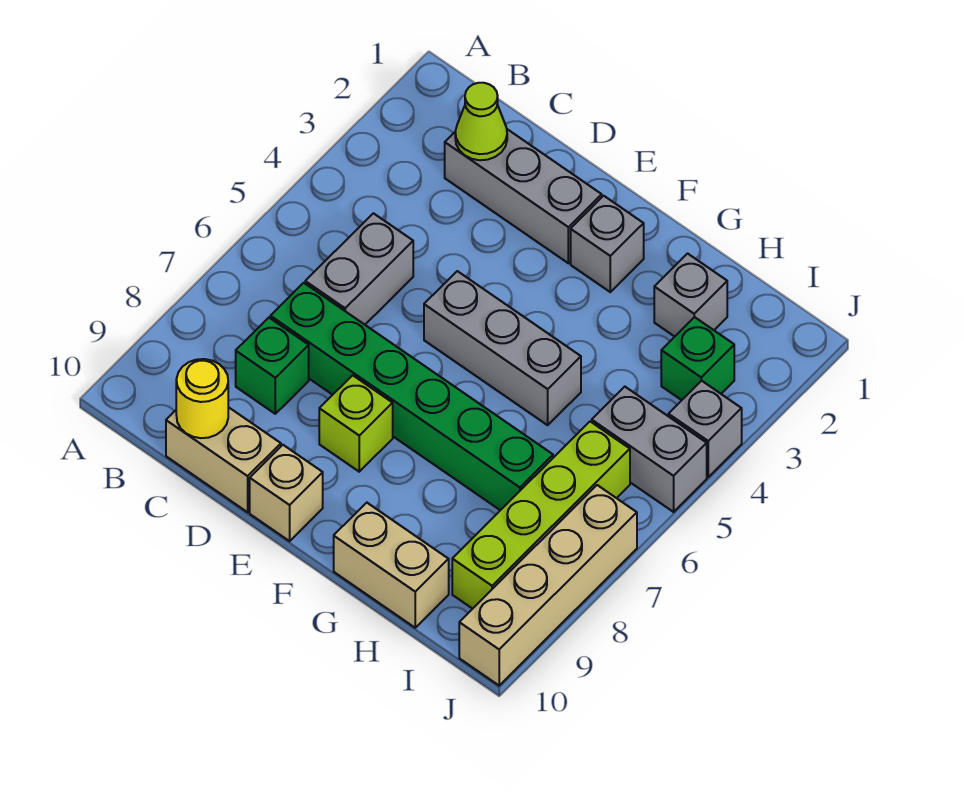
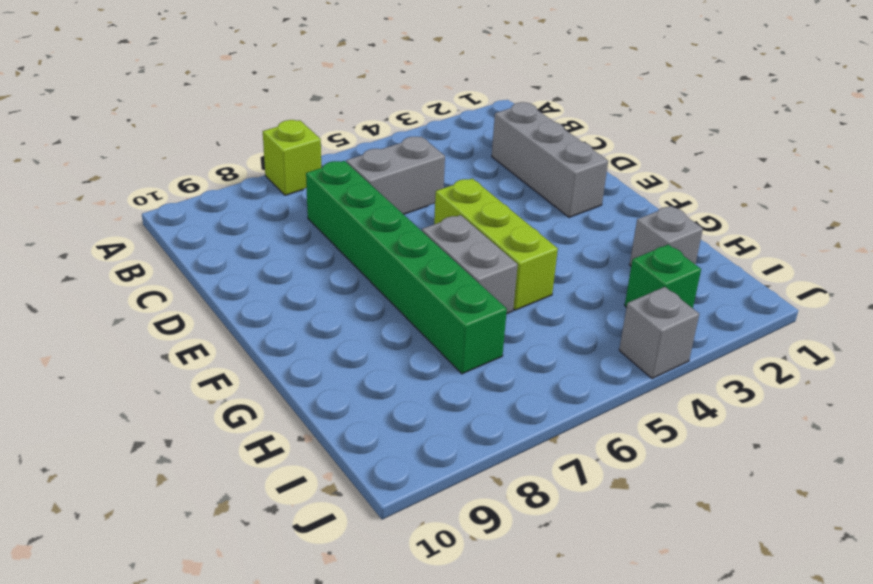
lime brick A7 level 1 -> lime brick E8 level 1
lime brick E5:G5 level 1 -> grey brick E5:G5 level 1
grey brick F6:G6 level 1 -> grey brick I5:J5 level 1
none -> green brick C8 level 1
none -> tan brick C10:D10 level 1
none -> tan brick E10 level 1

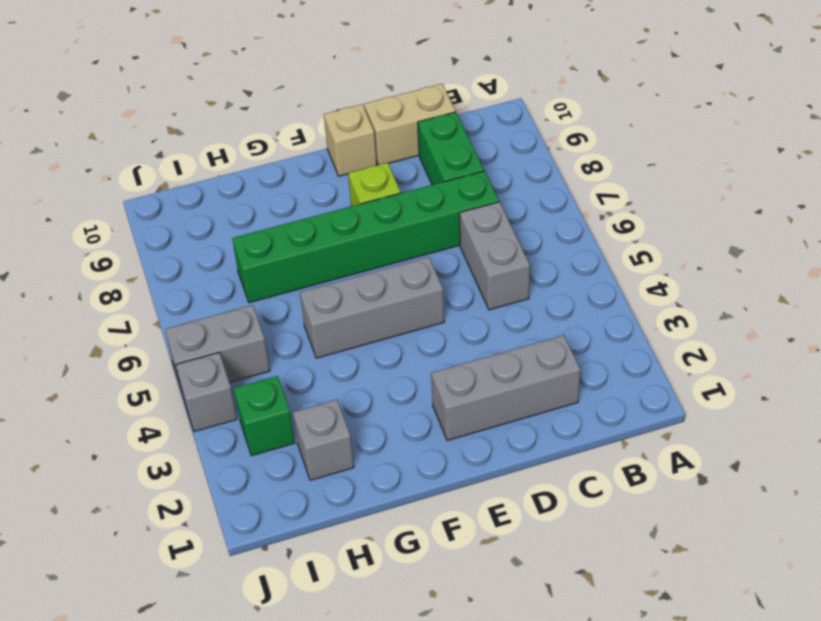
green brick C8:C9 level 1 -> green brick C8 level 1
none -> grey brick F2 level 1
none -> tan brick G10:H10 level 1
none -> lime brick I6:I9 level 1

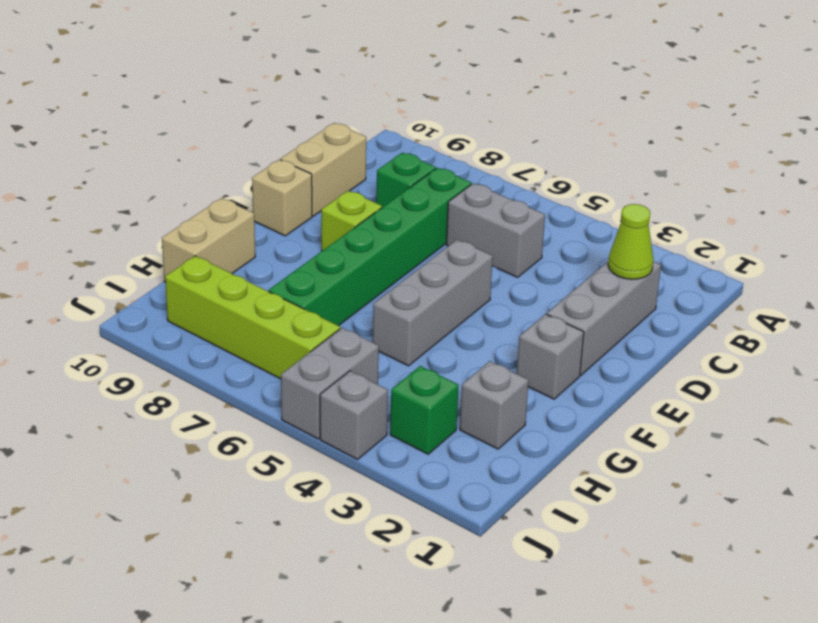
none -> tan brick J7:J10 level 1
none -> yellow round brick C10 level 2

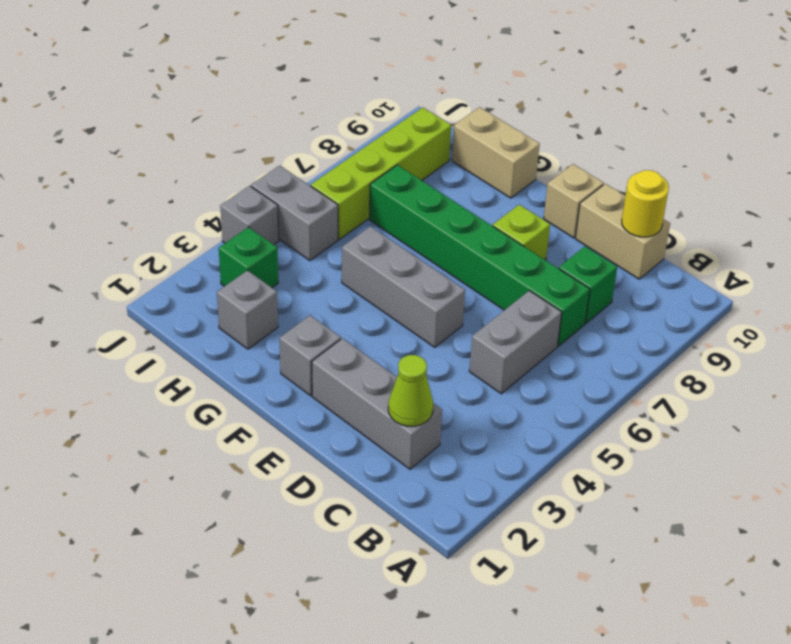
none -> tan brick J7:J10 level 1

